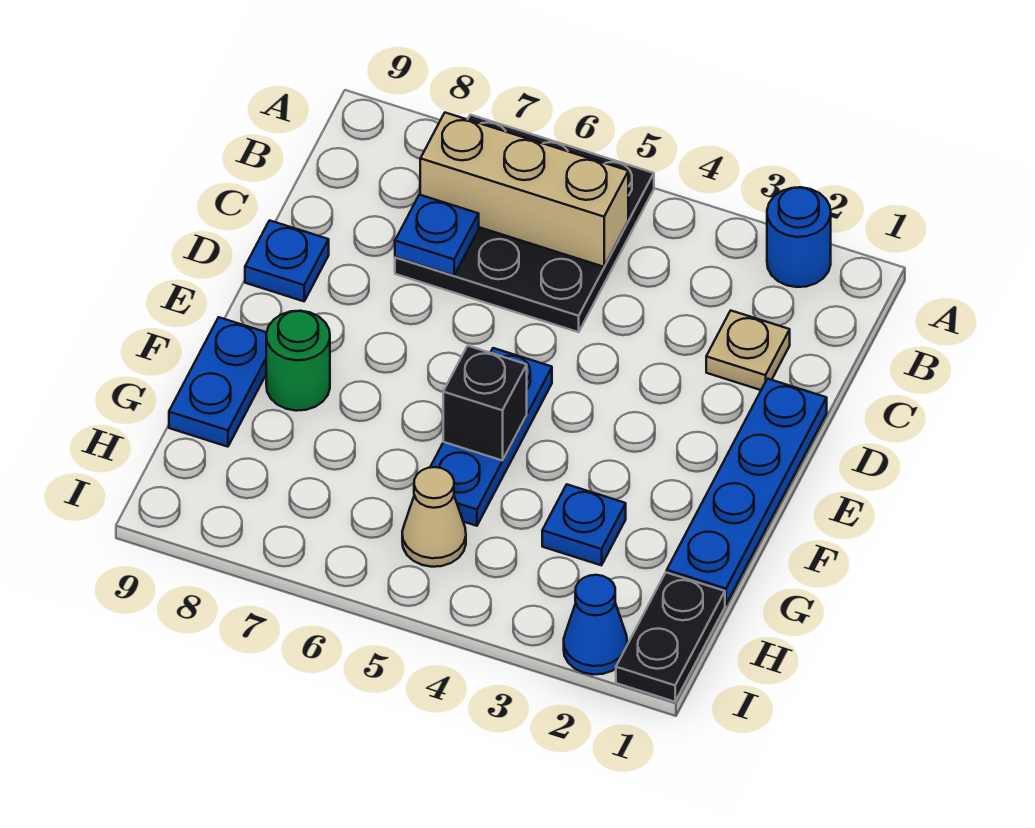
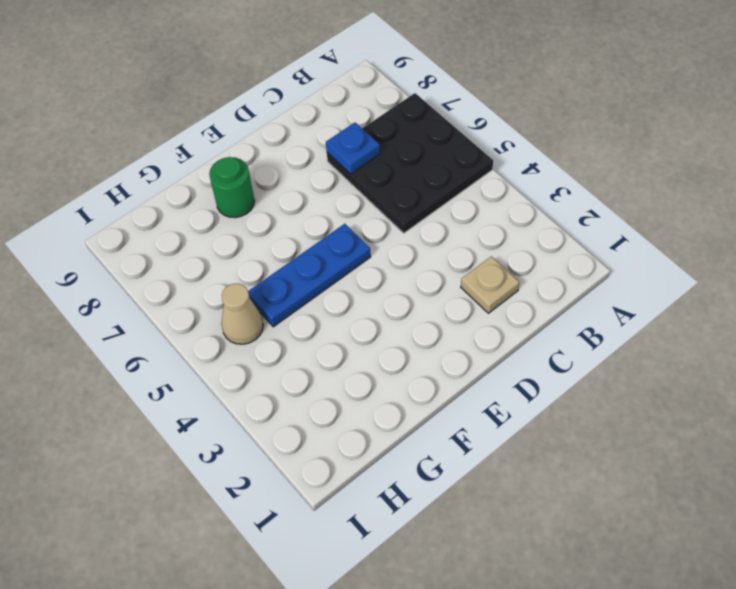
none -> blue round brick A2 level 1
none -> blue plate D1:G1 level 1
none -> blue plate D9 level 1

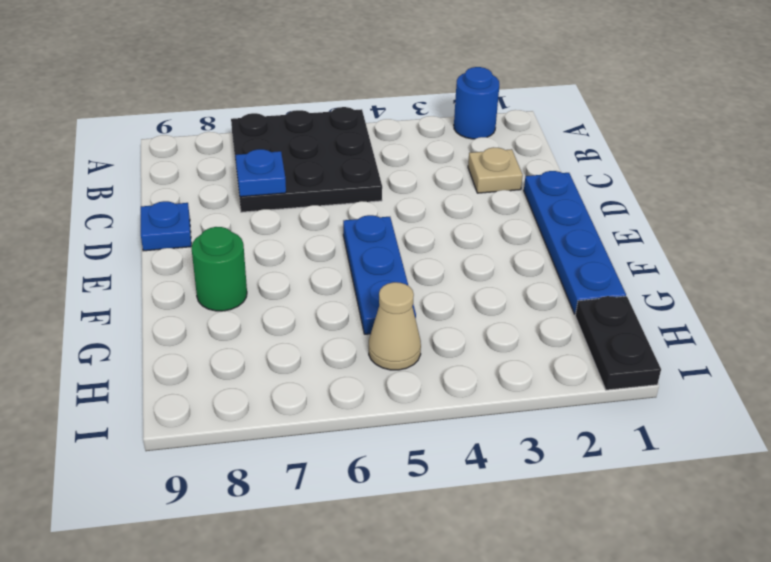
none -> blue plate F9:G9 level 1
none -> blue plate G3 level 1
none -> blue cone I2 level 1

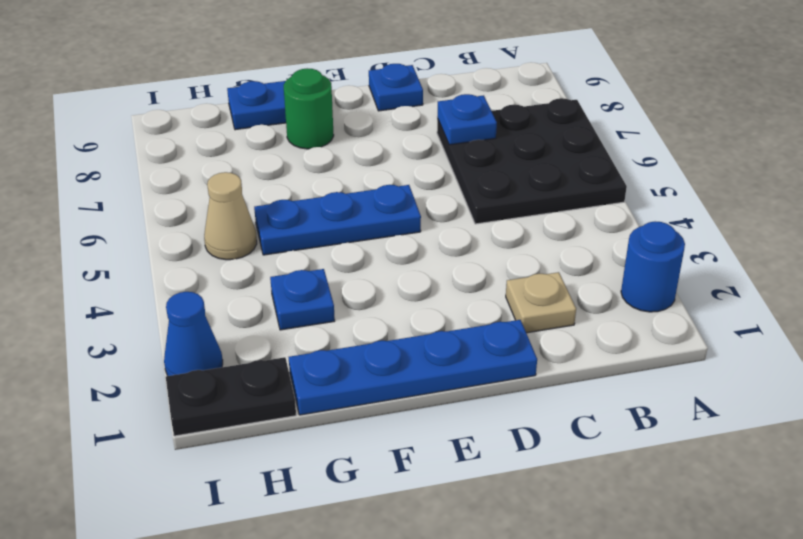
none -> tan brick B5:B7 level 2
none -> black brick F5 level 2

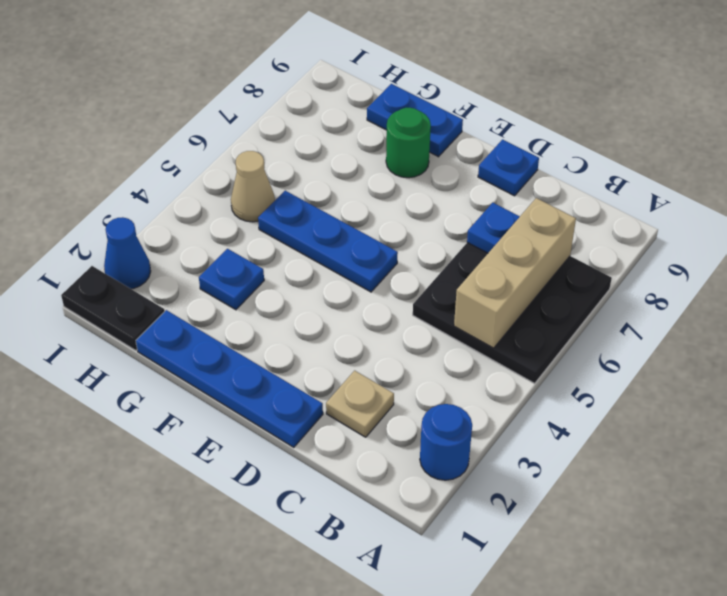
none -> black brick F5 level 2

